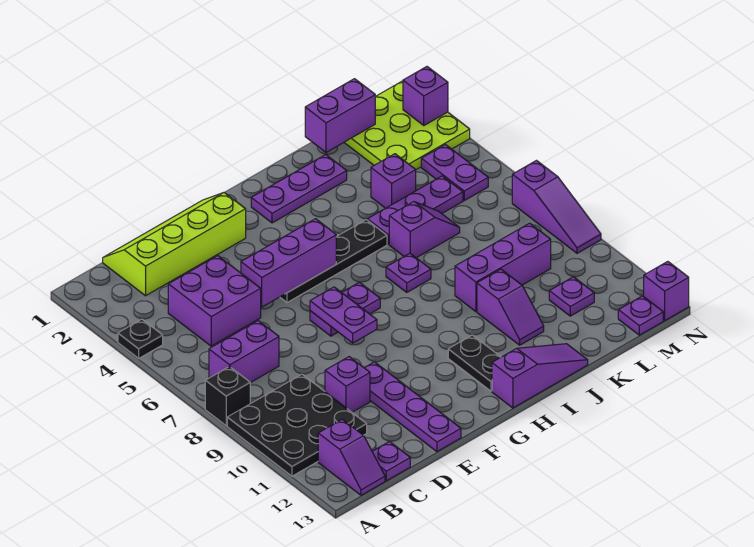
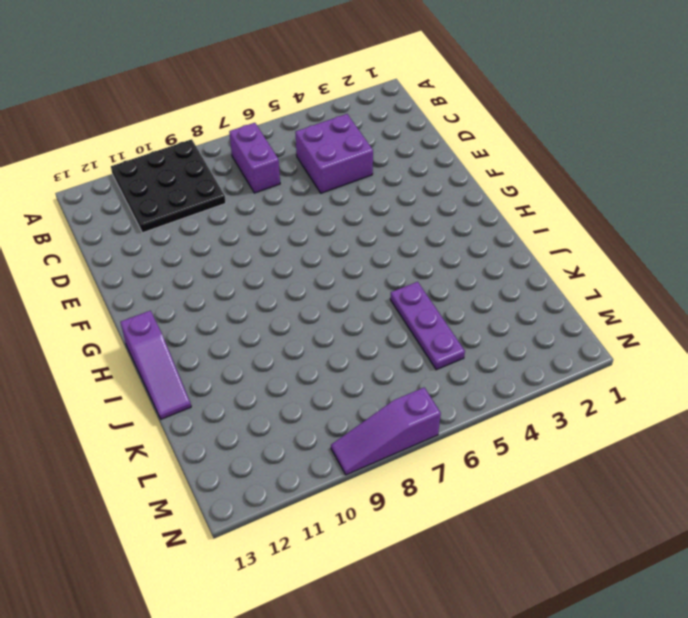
none -> black plate A4 level 1
none -> black brick A8 level 1
none -> purple slope B12:B13 level 1 top 12
none -> lime slope C1:F2 level 1 top 2

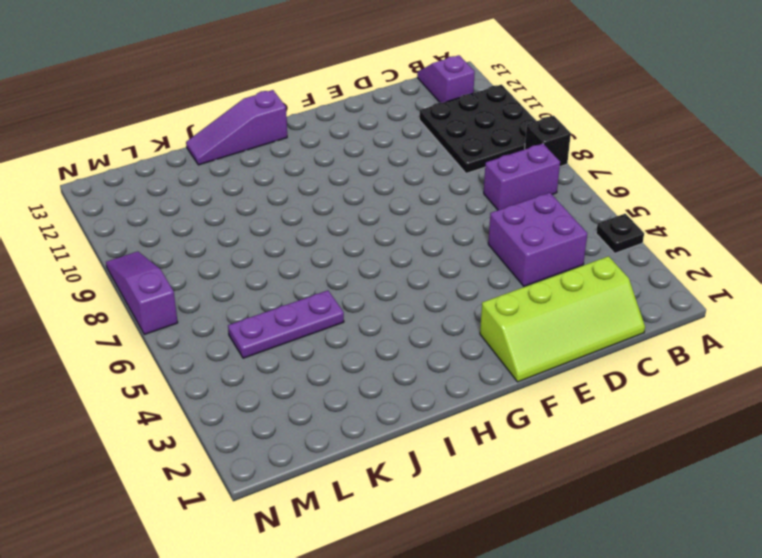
none -> purple plate C13 level 1
none -> purple brick D10 level 1
none -> purple plate E10:E13 level 1
none -> black plate F5:I5 level 1

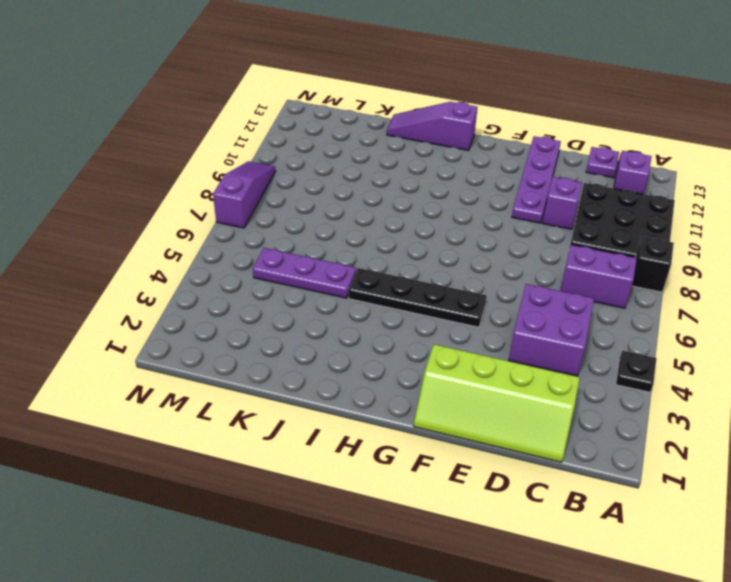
none -> purple plate F7:G7 level 1
none -> purple plate H2:J2 level 1
none -> black plate H11:H12 level 1
none -> purple plate I7 level 1

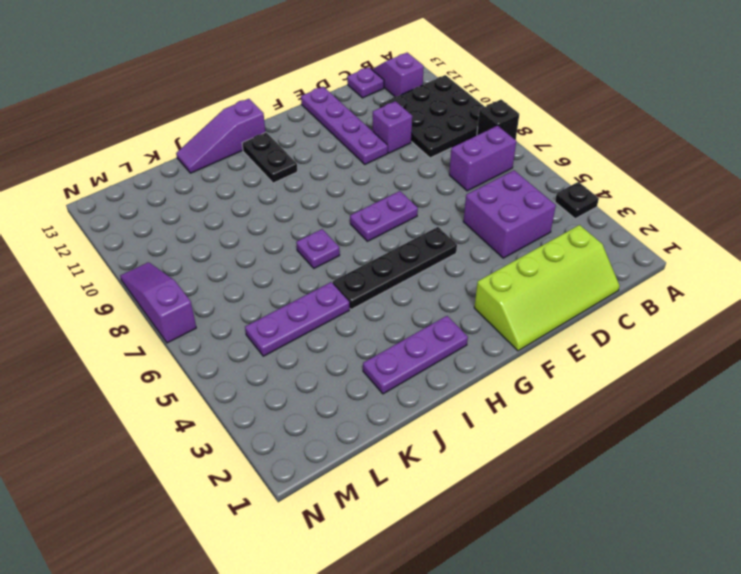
none -> purple slope J6:K6 level 1 top J
none -> purple brick J9:L9 level 1
none -> purple slope J10:J11 level 1 top 10
none -> purple brick K4 level 1

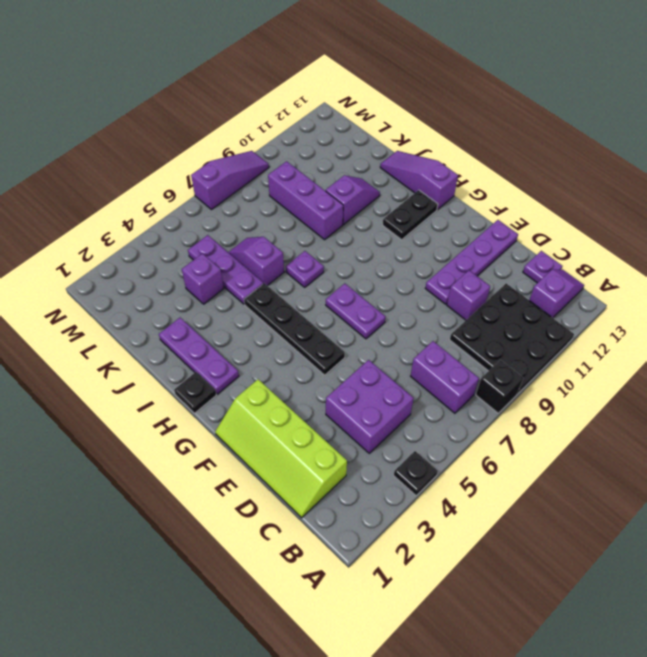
black plate H1 level 1 -> none
none -> lime plate L1:N3 level 1
none -> purple plate L11 level 1
none -> purple plate M4:M5 level 1
none -> purple plate M13 level 1

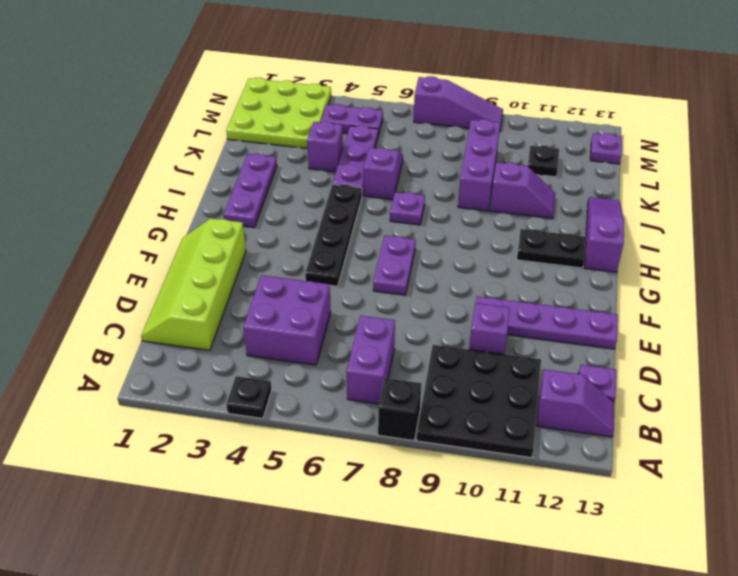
black plate L11 level 1 -> purple plate L11 level 1
none -> purple brick N13 level 1
none -> purple brick E5:G5 level 2
none -> purple plate F7:F8 level 2
none -> purple brick K1:L1 level 2

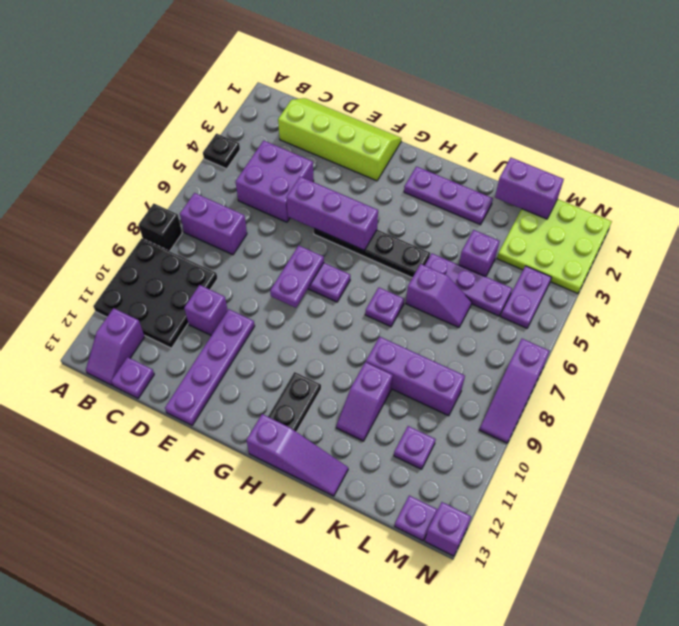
none -> purple brick N2 level 2

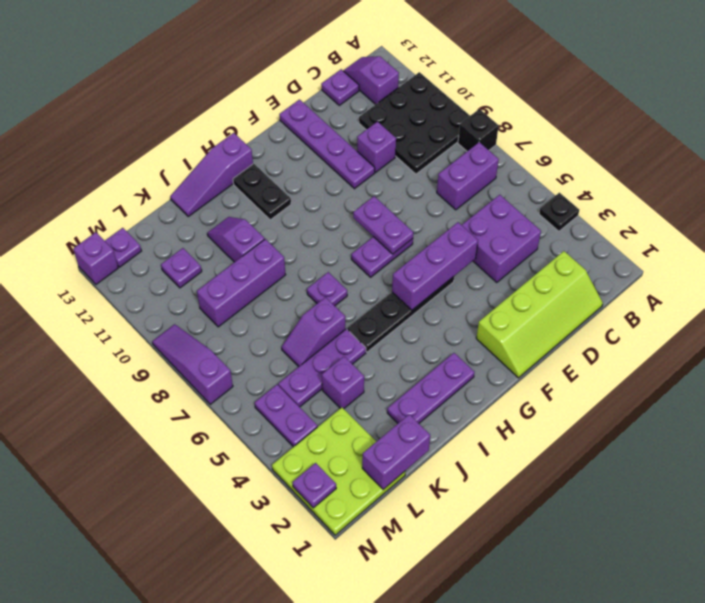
purple plate N2 level 2 -> purple brick N2 level 2

